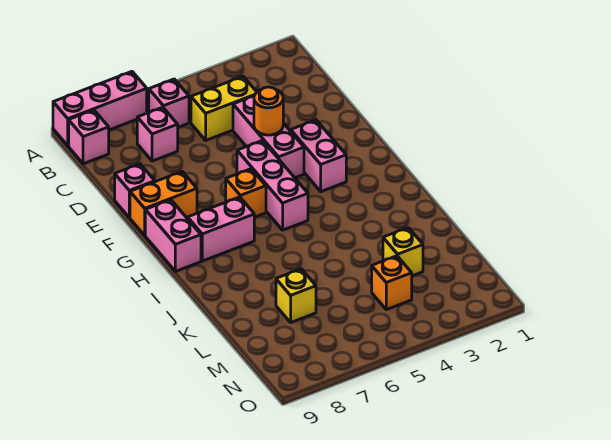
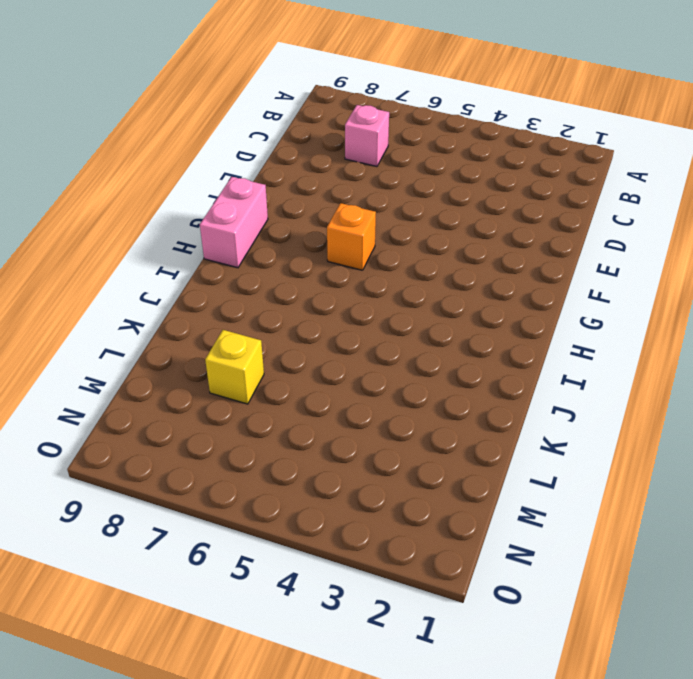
none -> pink brick A7:A9 level 1
none -> pink brick B6 level 1
none -> pink brick B9 level 1

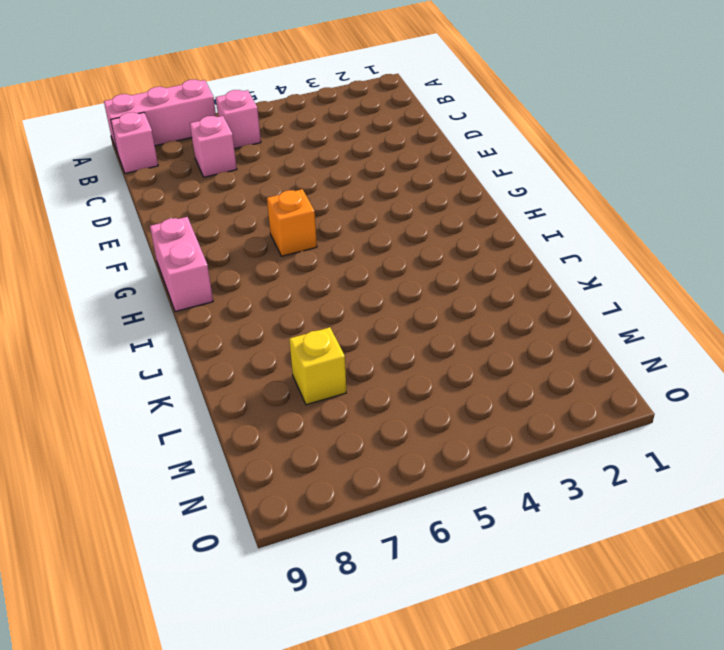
none -> yellow brick C4:C5 level 1
none -> pink brick D4:F4 level 1
none -> pink brick E9 level 1

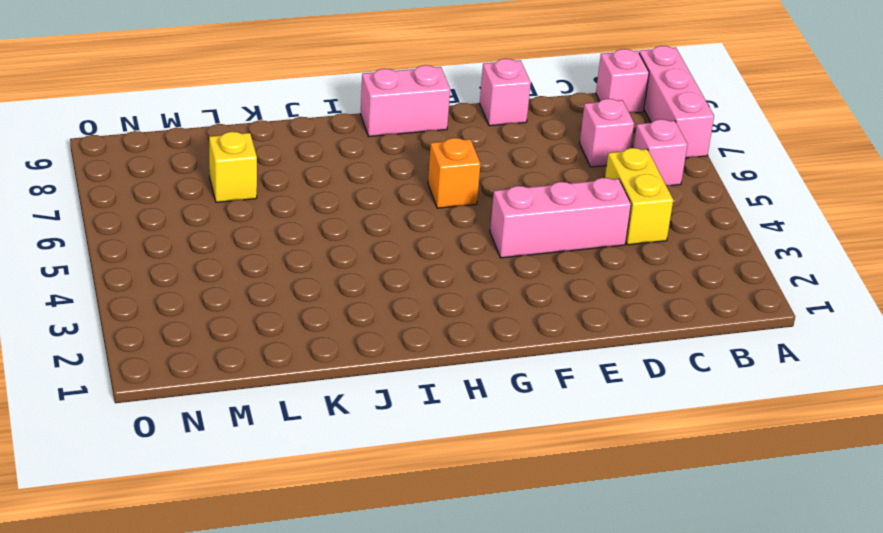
none -> pink brick F3:G3 level 1
none -> pink brick F5:H5 level 1
none -> orange brick F8:F9 level 1

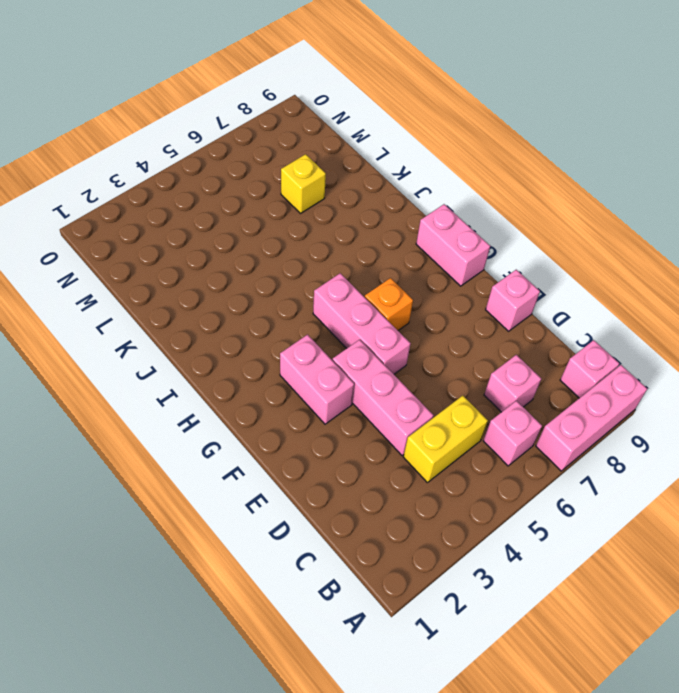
none -> orange brick F8:F9 level 1
none -> pink brick H7:H8 level 1
none -> yellow brick L3 level 1

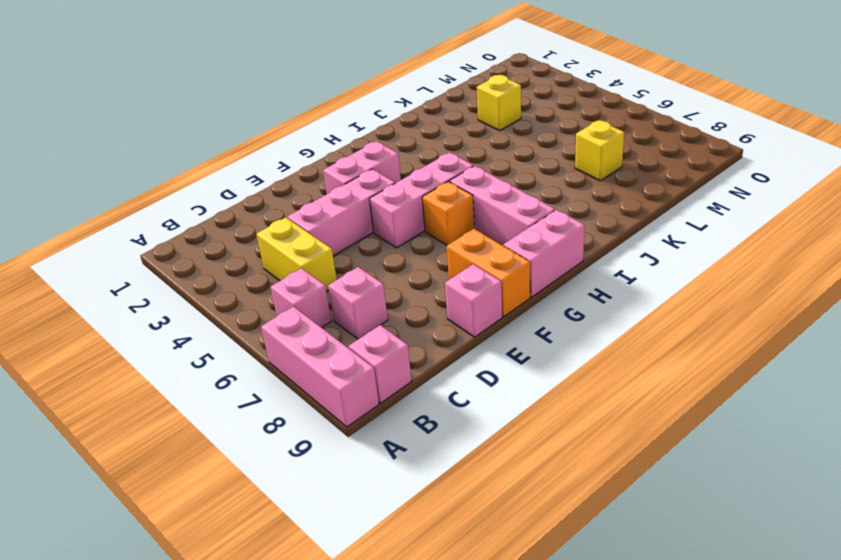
pink brick H6:H8 level 1 -> pink brick H7:H8 level 1
none -> orange brick M4 level 1
none -> orange round brick E4 level 2

